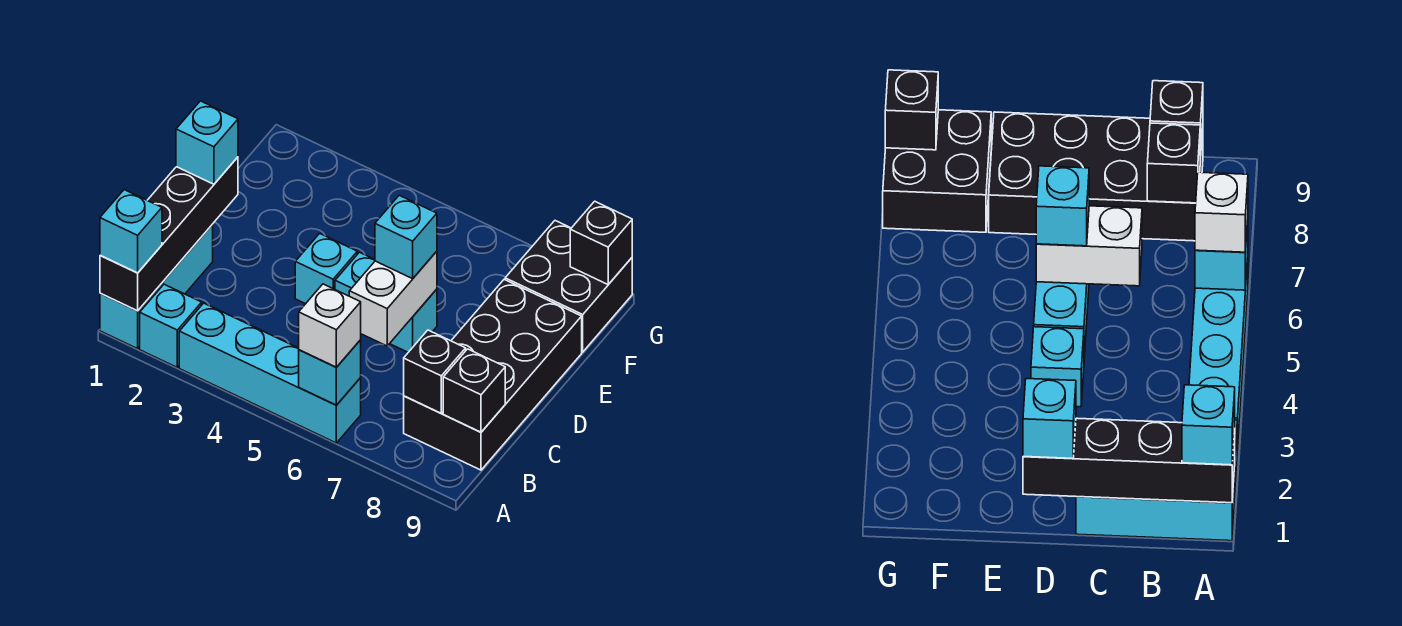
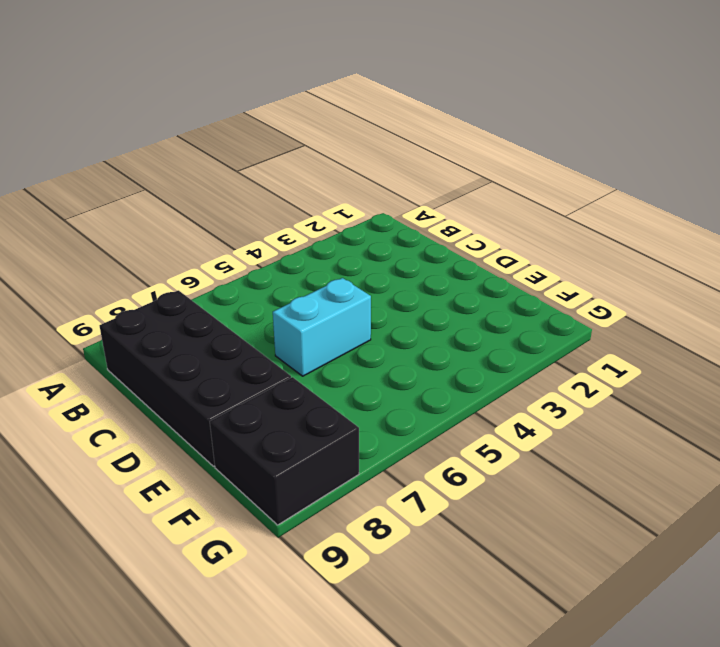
none -> cyan brick A1:C1 level 1
none -> cyan brick A2 level 1
none -> cyan brick A3:A6 level 1

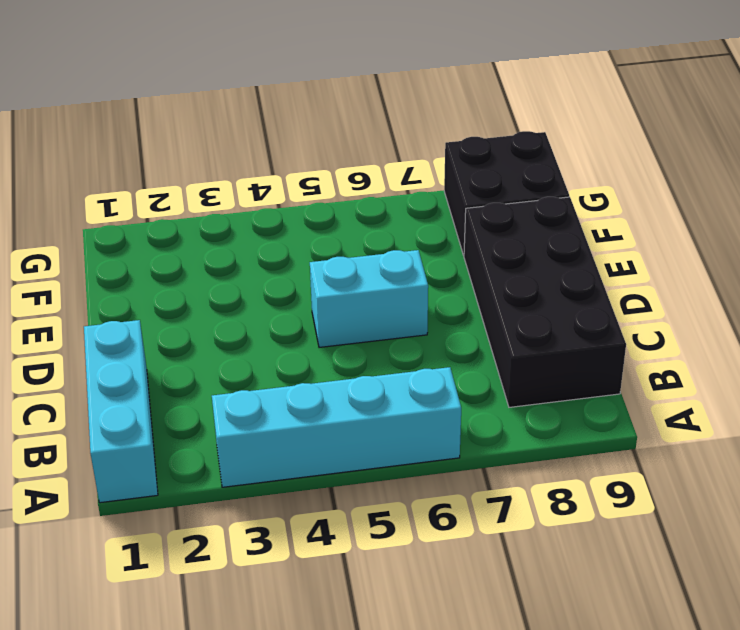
none -> cyan brick A2 level 1
none -> cyan brick D4 level 1
none -> black brick A1:D1 level 2

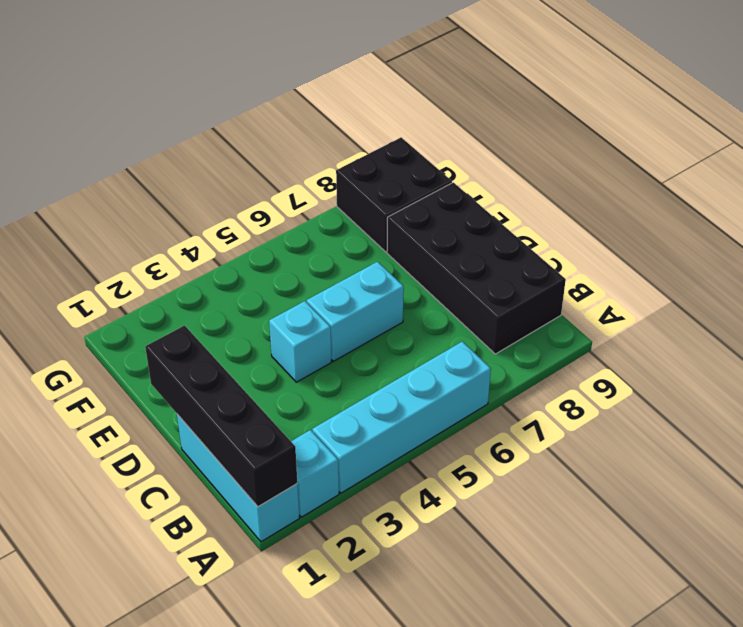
none -> cyan brick A6 level 2
none -> black brick B8 level 2
none -> black brick B9 level 2

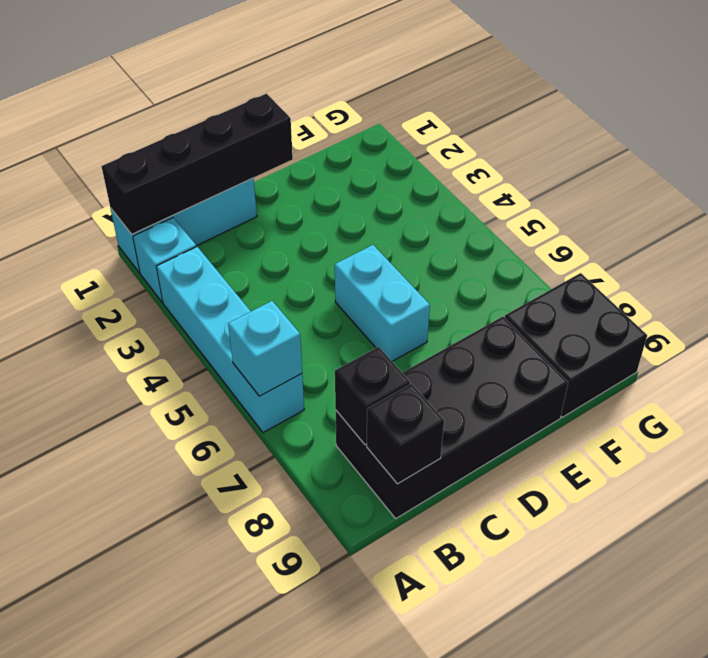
none -> cyan brick D4 level 1
none -> white brick C6:D6 level 2
none -> black brick G9 level 2

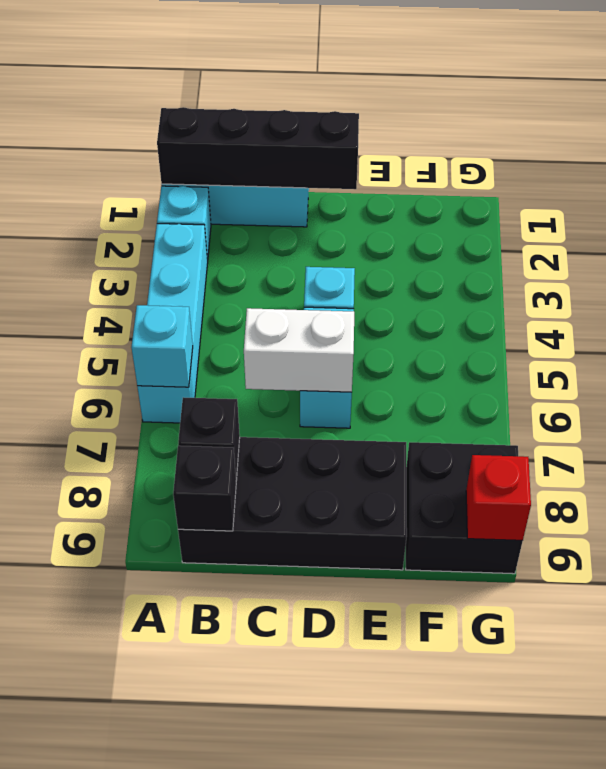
red brick G9 level 2 -> black brick G9 level 2
none -> cyan brick A1 level 3
none -> white brick A6 level 3
none -> cyan brick D1 level 3

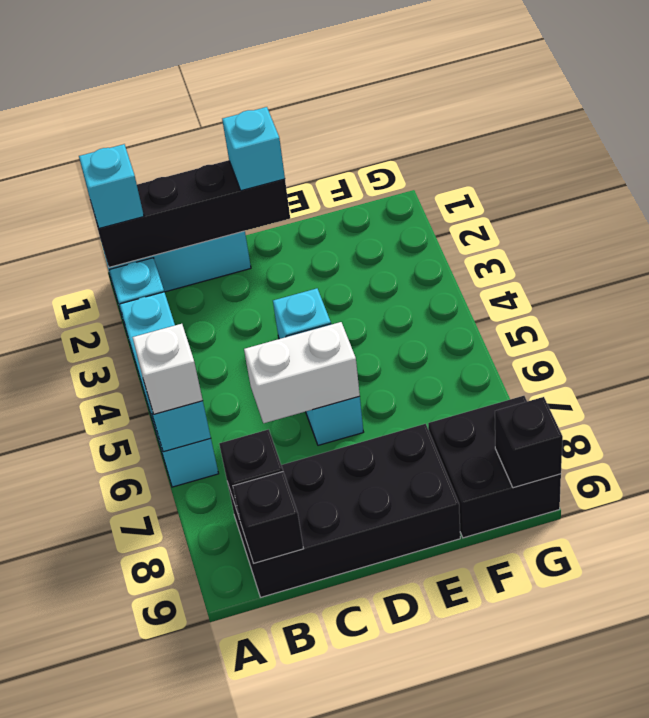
none -> cyan brick D6 level 3

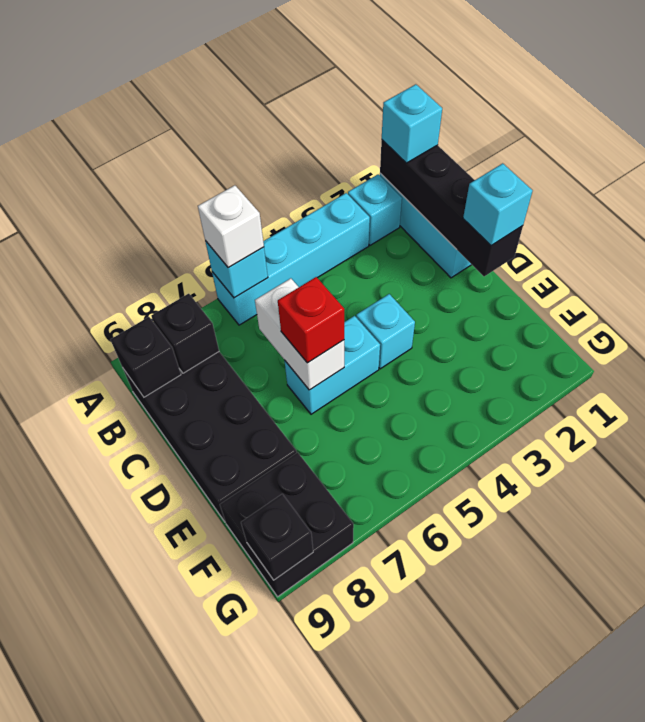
red brick D6 level 3 -> cyan brick D6 level 3

